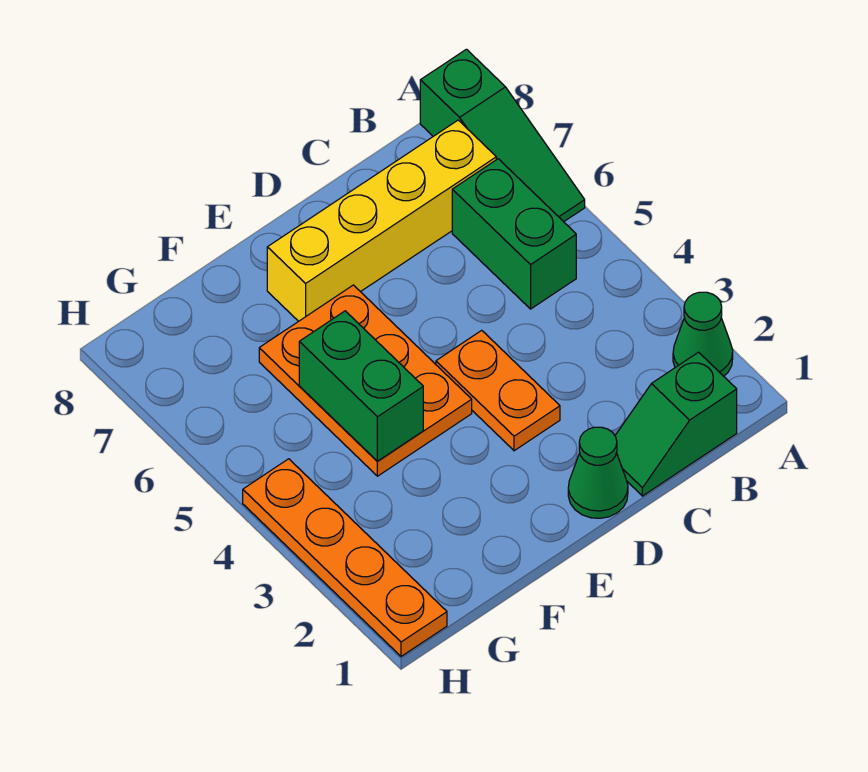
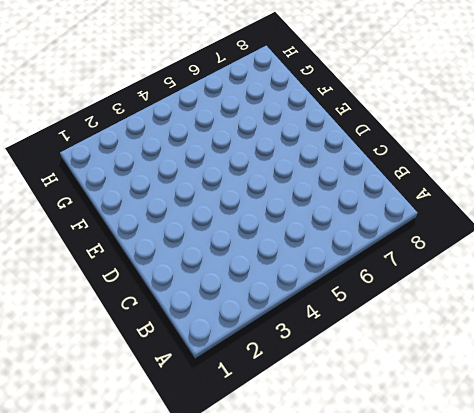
none -> green cone A2 level 1
none -> green slope A6:A8 level 1 top 8

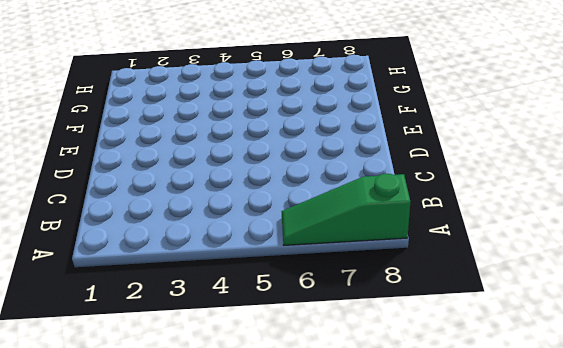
none -> green cone A2 level 1
none -> green slope B1:C1 level 1 top B

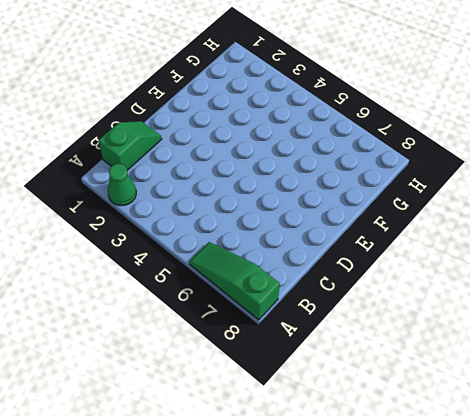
none -> green brick B5:B6 level 1
none -> yellow brick B7:E7 level 1

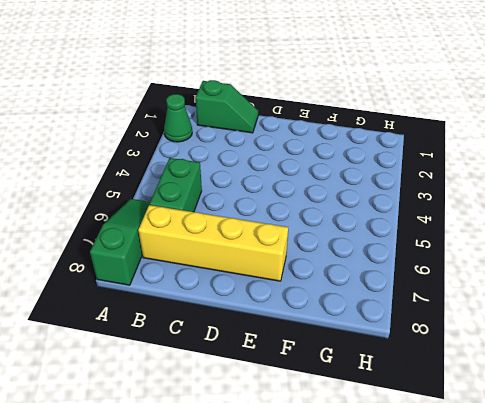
none -> green cone D1 level 1
none -> orange plate D3:D4 level 1

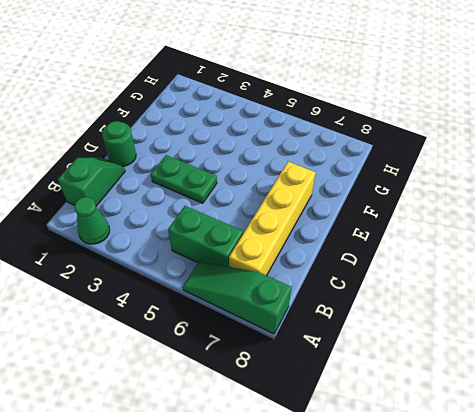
green round brick D1 level 1 -> green cone D1 level 1
green plate D3:D4 level 1 -> orange plate D3:D4 level 1
none -> orange plate E4:F6 level 1
none -> orange plate H1:H4 level 1

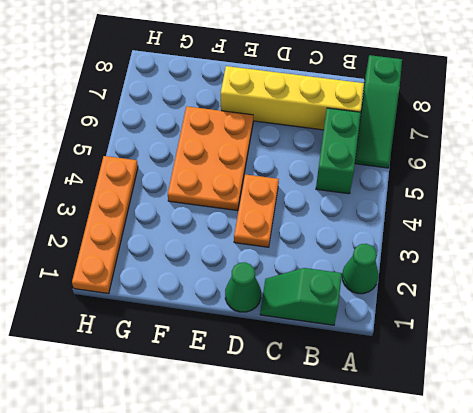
none -> green brick F4:F5 level 2

